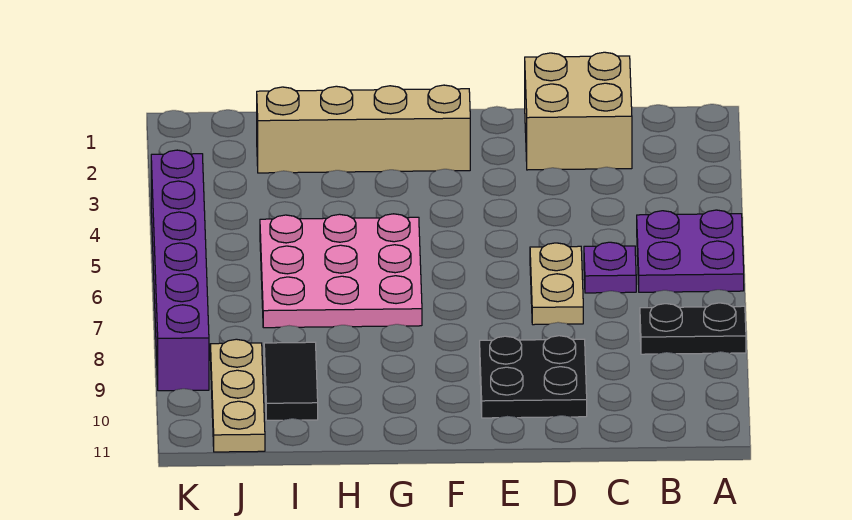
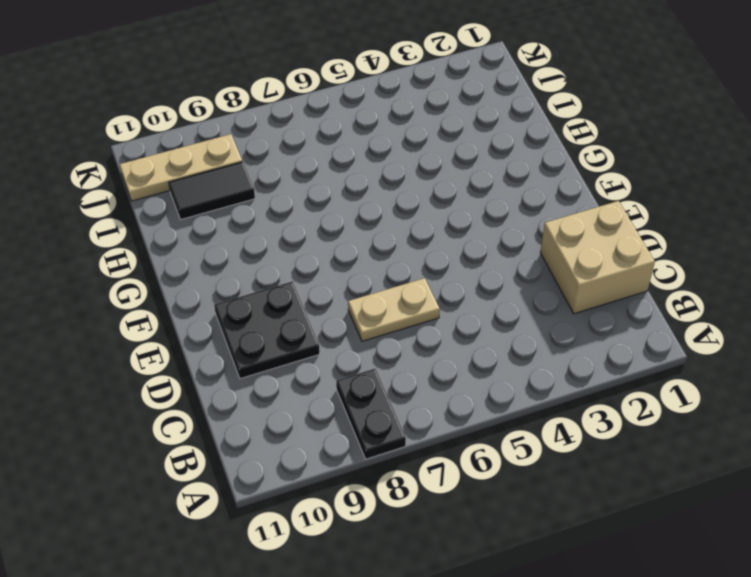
none -> purple plate A5:B6 level 1
none -> purple plate C6 level 1

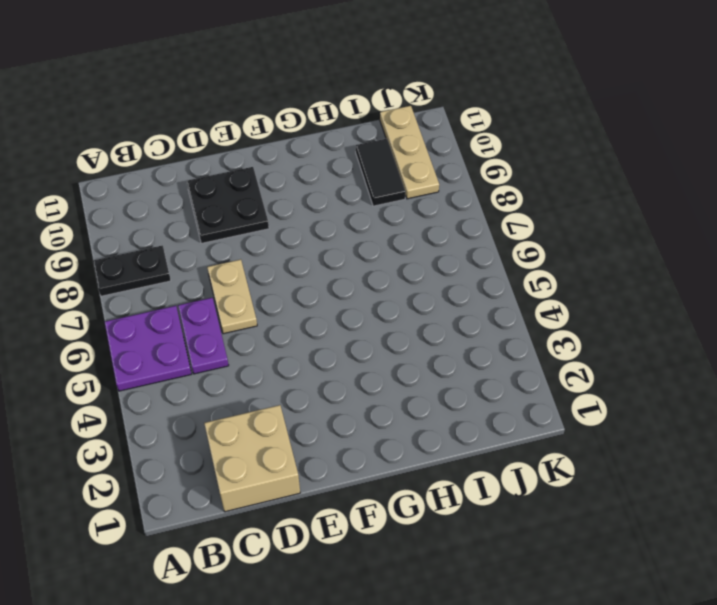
purple plate C5:C6 level 1 -> purple plate C6 level 1
none -> tan brick F2:I2 level 1
none -> pink plate G5:I7 level 1

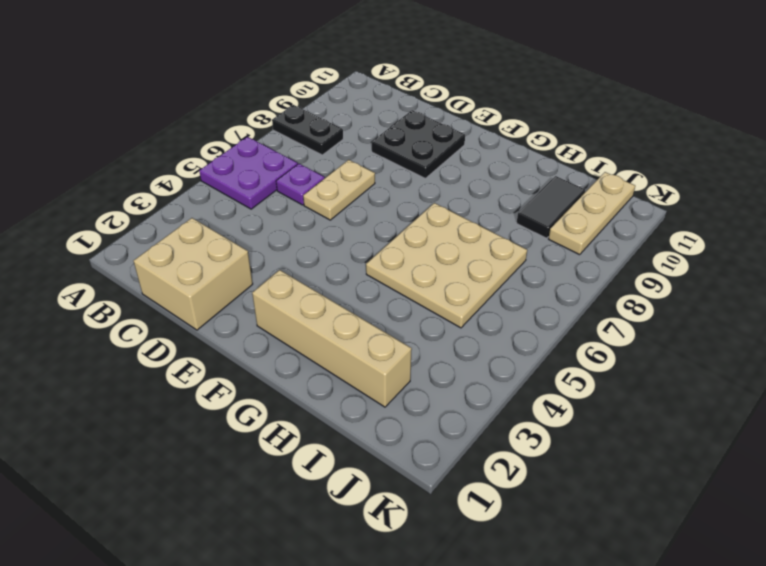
tan plate G5:I7 level 1 -> pink plate G5:I7 level 1
none -> purple brick K4:K9 level 1

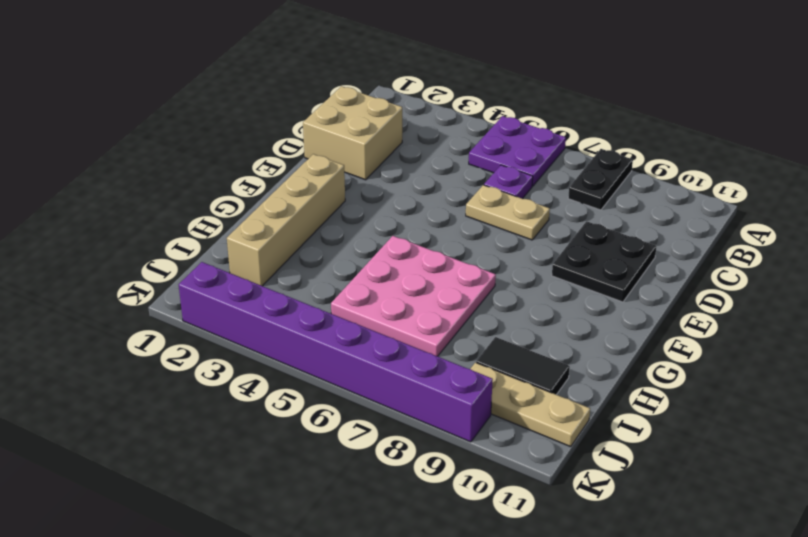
purple brick K2:K9 level 1 -> purple brick K4:K9 level 1

